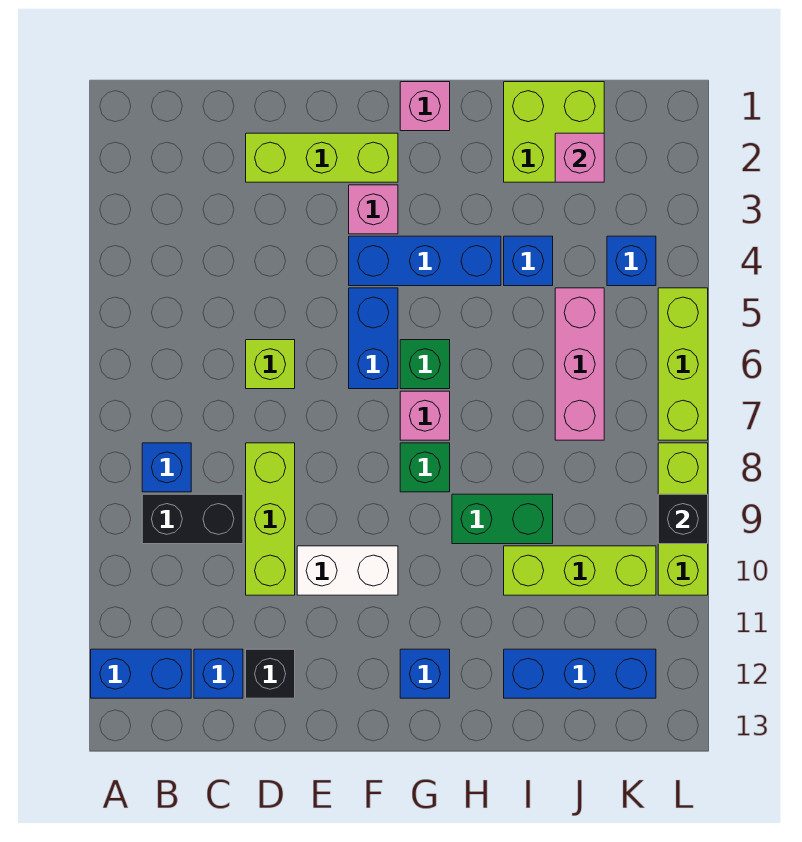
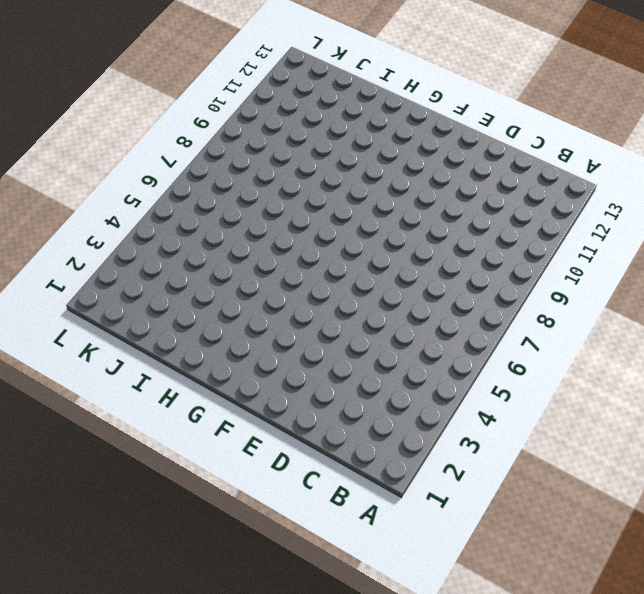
none -> blue brick A12:B12 level 1
none -> blue brick B8 level 1
none -> black brick B9:C9 level 1

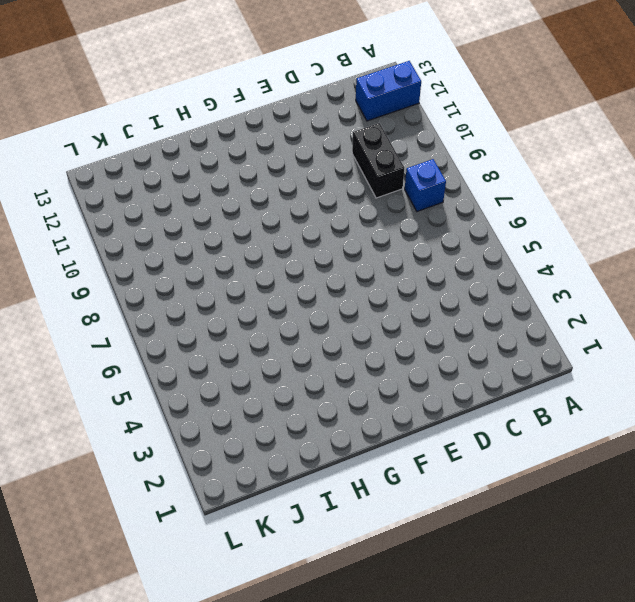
black brick C9:C10 level 1 -> black brick B9:C9 level 1
none -> blue brick C12 level 1
none -> lime brick D2:F2 level 1
none -> lime brick D6 level 1

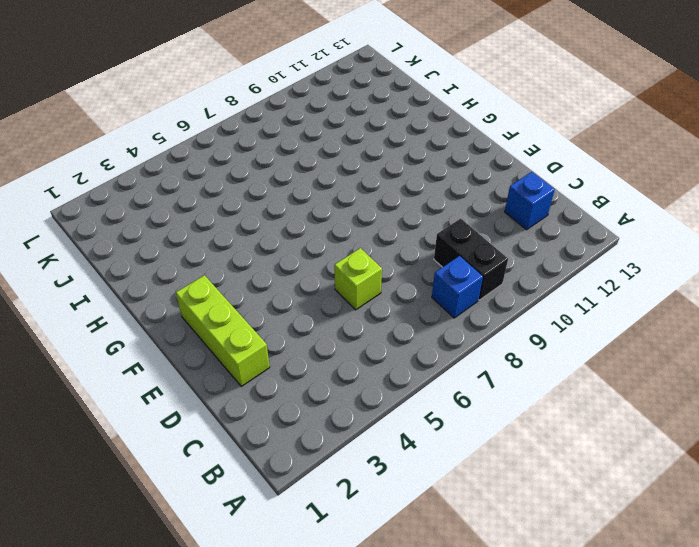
none -> blue brick A12:B12 level 1
none -> lime brick D8:D10 level 1
none -> black brick D12 level 1

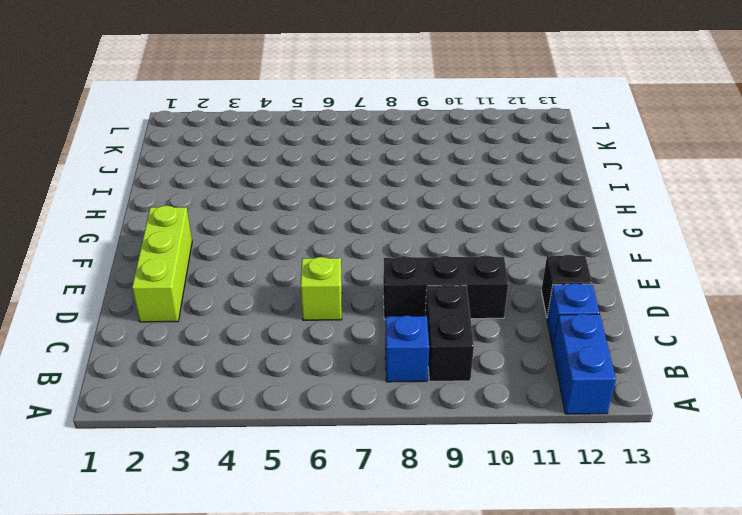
black brick D8:D10 level 1 -> lime brick D8:D10 level 1
none -> white brick E10:F10 level 1
none -> pink brick F3 level 1
none -> blue brick F4:H4 level 1

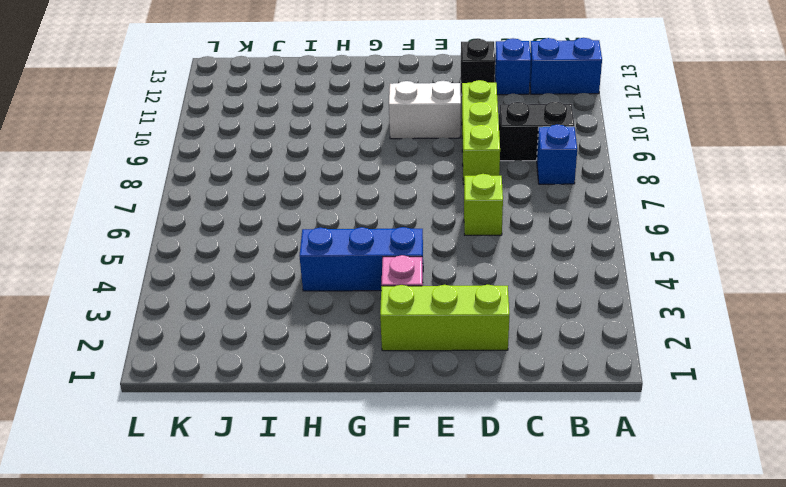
none -> blue brick F5:F6 level 1
none -> pink brick G1 level 1
none -> green brick G6 level 1

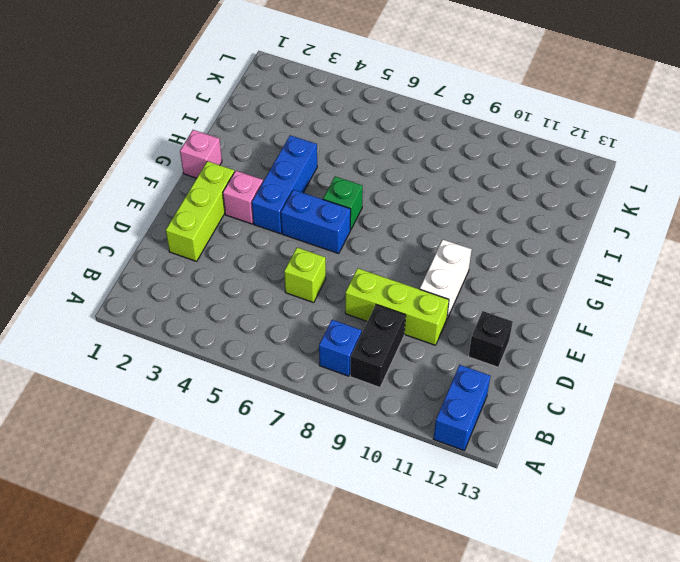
none -> blue brick C12 level 1
none -> pink brick G7 level 1
none -> green brick G8 level 1

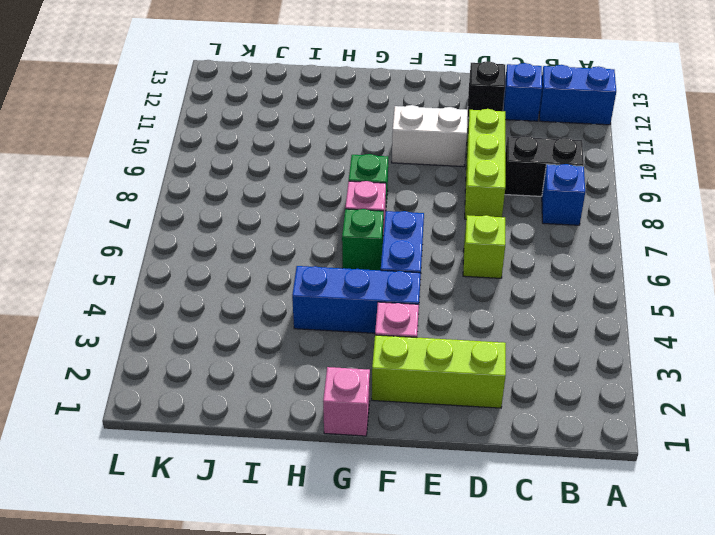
none -> blue brick G12 level 1
none -> green brick H9:I9 level 1
none -> lime brick I1:J2 level 1

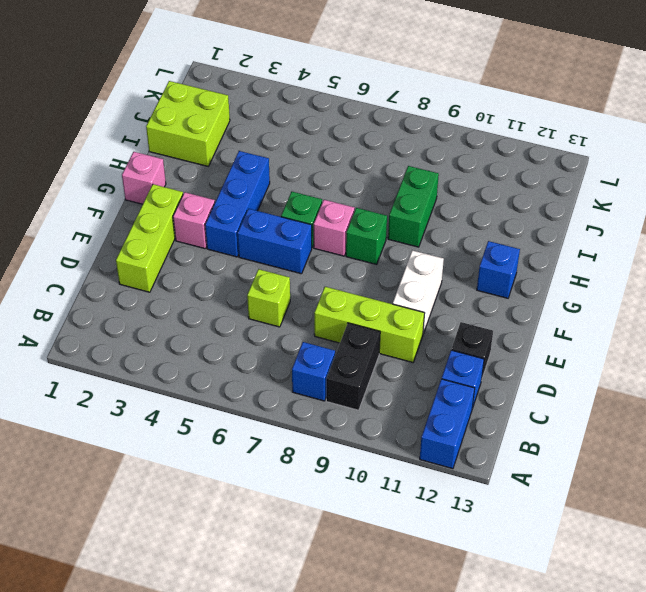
none -> blue brick I4 level 1
none -> lime brick I10:K10 level 1
none -> blue brick I12:K12 level 1

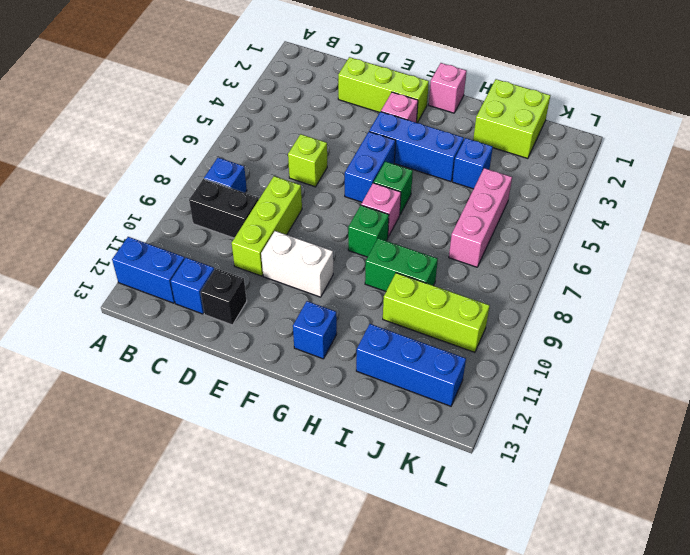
none -> blue brick K4 level 1
none -> lime brick L5:L7 level 1
none -> lime brick L8:L10 level 1

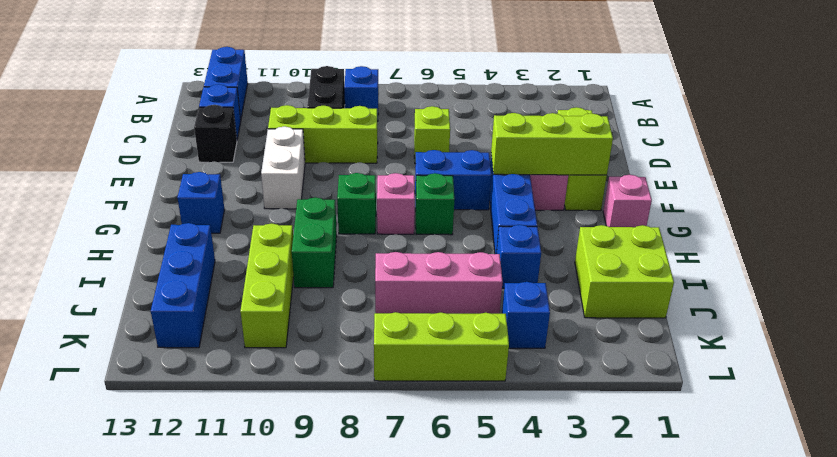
lime brick F2:F4 level 2 -> lime brick L8:L10 level 1
none -> pink brick J2 level 2
none -> black brick L9 level 2

